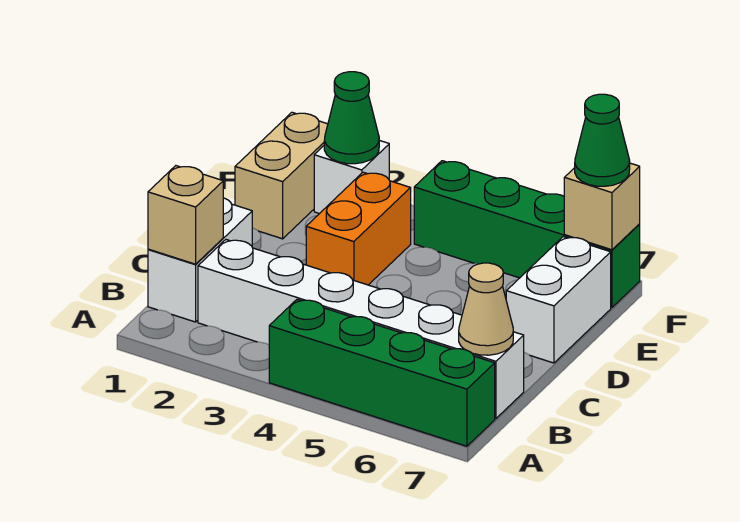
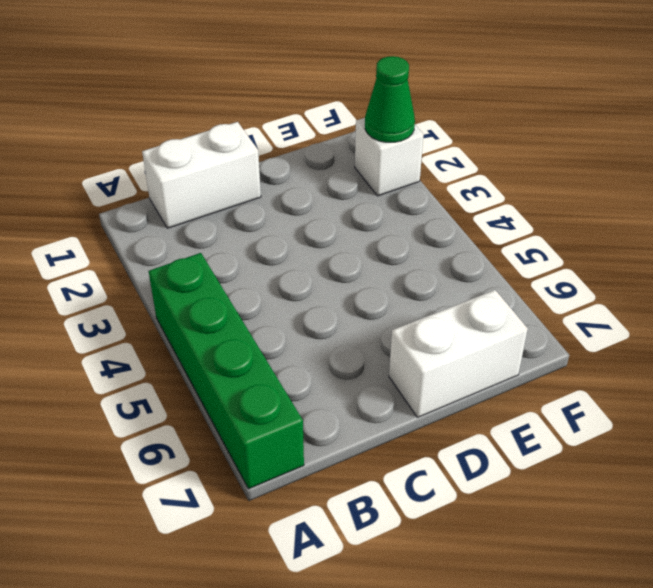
none -> white brick B2:B7 level 1
none -> orange brick D3:E3 level 1
none -> tan brick E1:F1 level 1

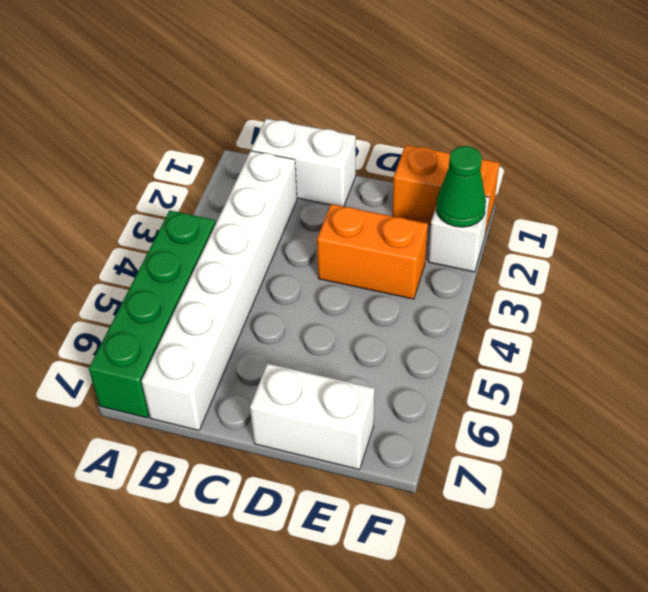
orange brick E1:F1 level 1 -> tan brick E1:F1 level 1
none -> green brick F4:F7 level 1
none -> tan brick B1 level 2
none -> tan cone B7 level 2

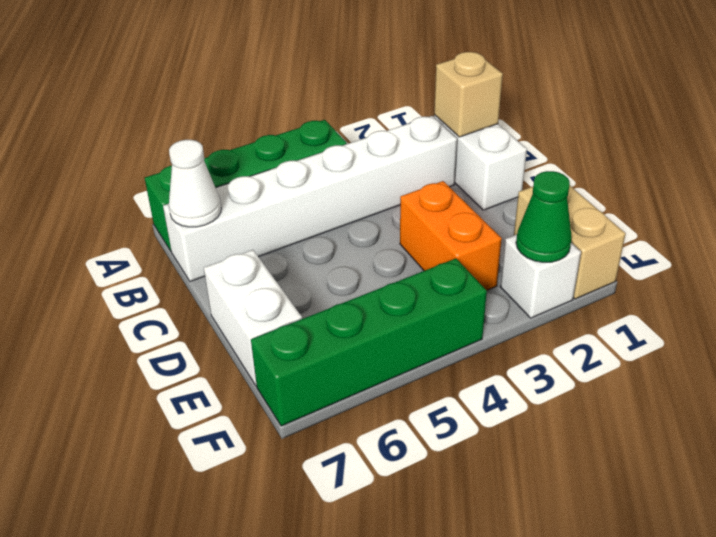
white cone B7 level 2 -> tan cone B7 level 2
none -> tan brick F7 level 2
none -> green cone F7 level 3

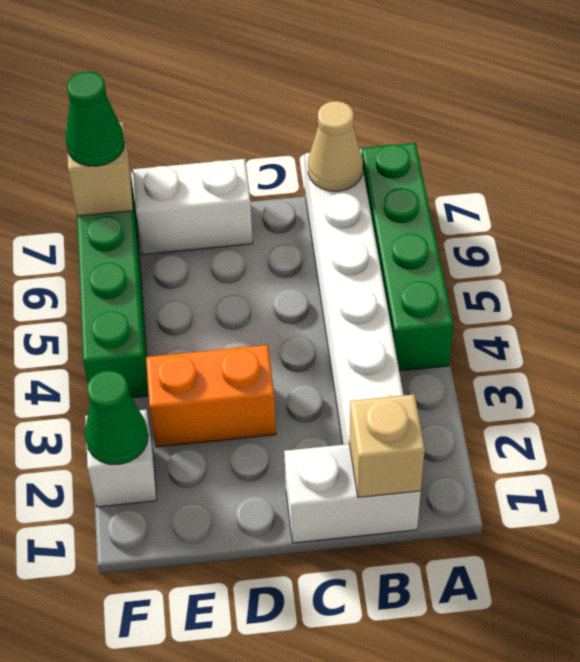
none -> tan brick E1:F1 level 1

